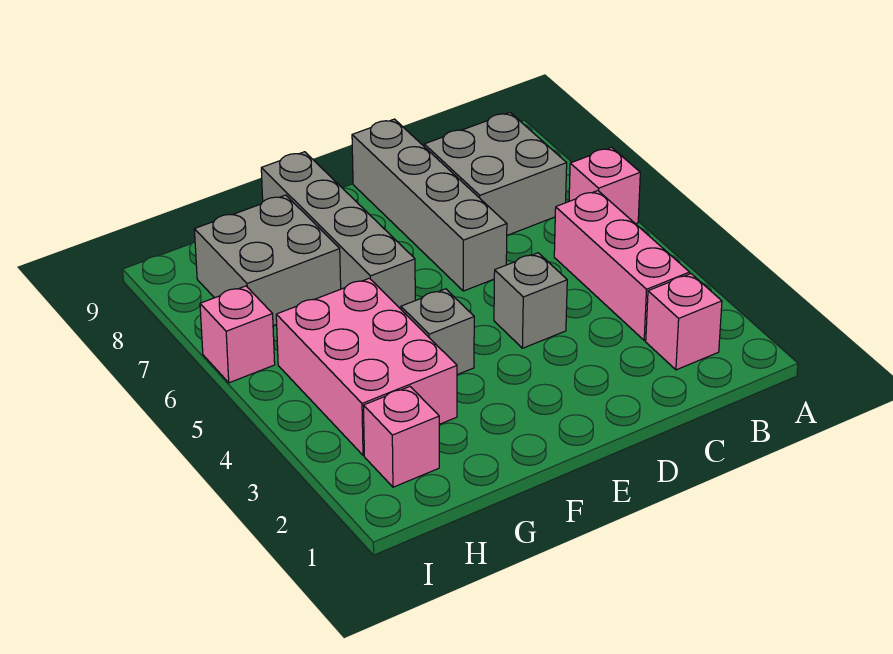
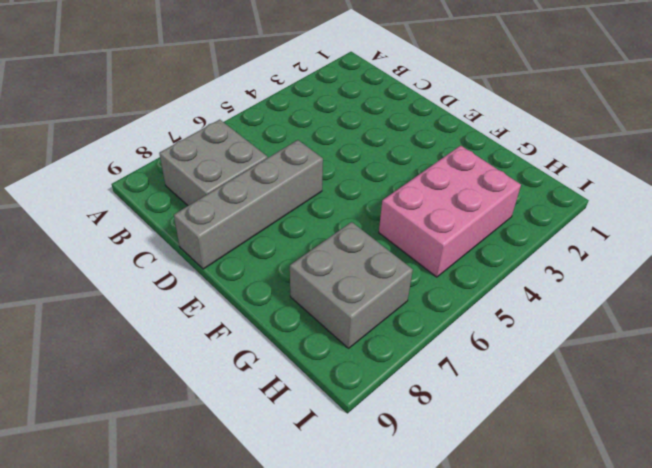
none -> pink brick A6 level 1
none -> pink brick B2 level 1
none -> pink brick B3:B5 level 1

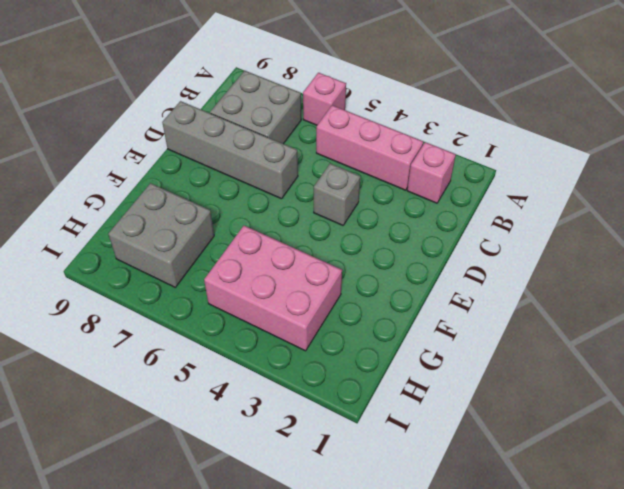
none -> grey brick F4 level 1
none -> grey brick F6:F9 level 1
none -> pink brick H2 level 1

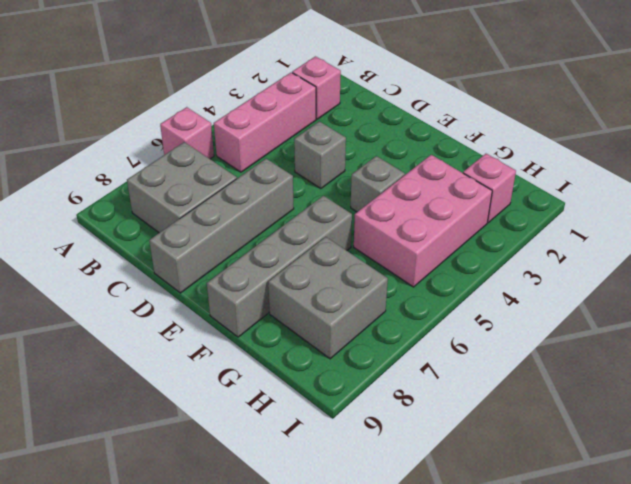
none -> pink brick I6 level 1

